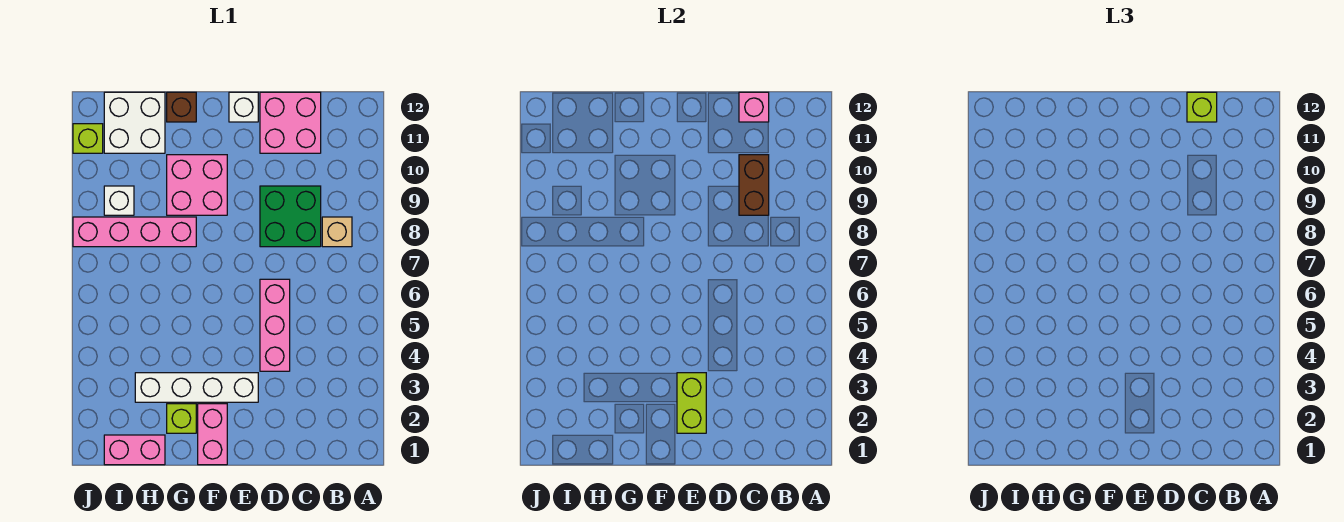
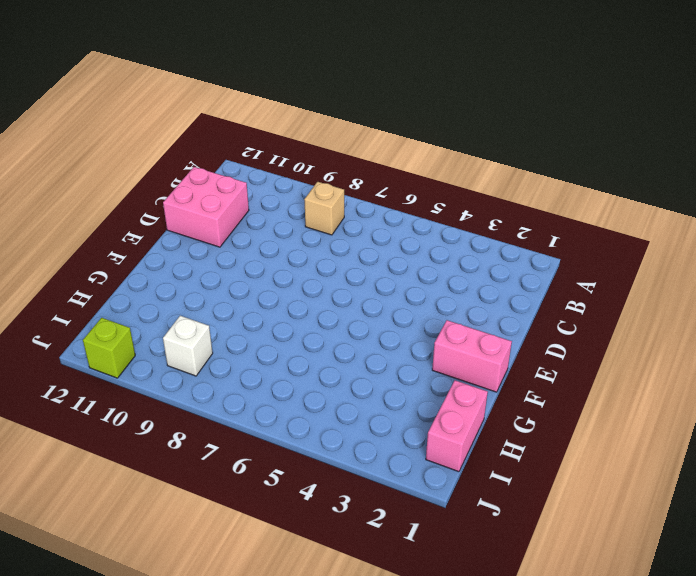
none -> green brick C8:D9 level 1
none -> pink brick D4:D6 level 1
none -> white brick E3:H3 level 1

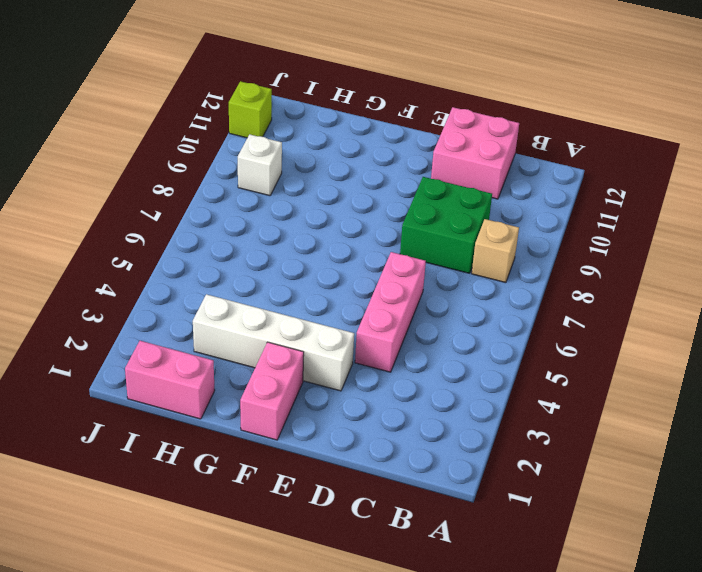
none -> white brick E12 level 1
none -> pink brick F9:G10 level 1
none -> lime brick G2 level 1

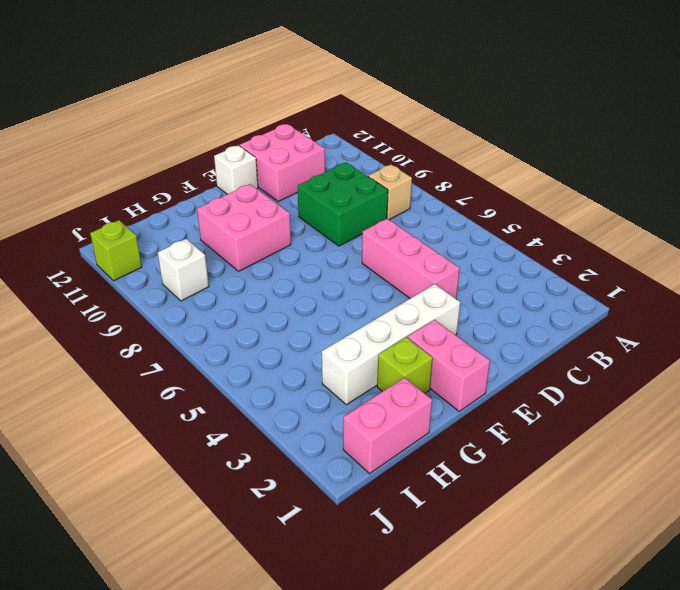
none -> pink brick G8:J8 level 1
none -> brown brick G12 level 1
none -> white brick H11:I12 level 1

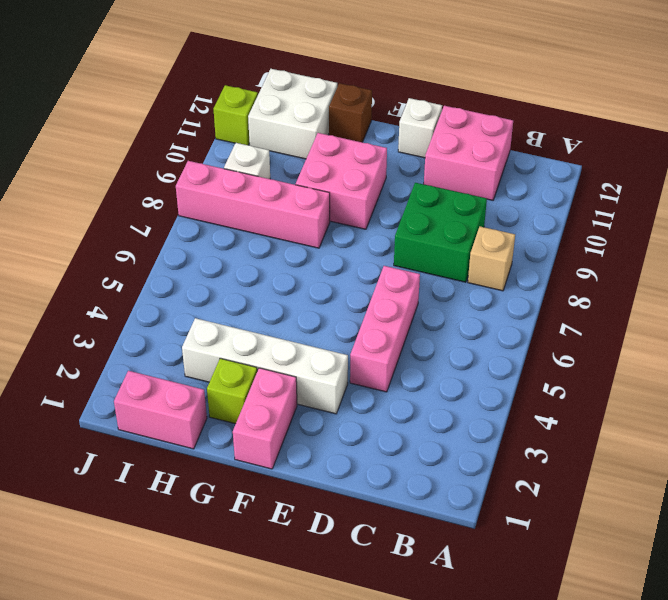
none -> brown brick C9:C10 level 2
none -> pink brick C12 level 2
none -> lime brick E2:E3 level 2

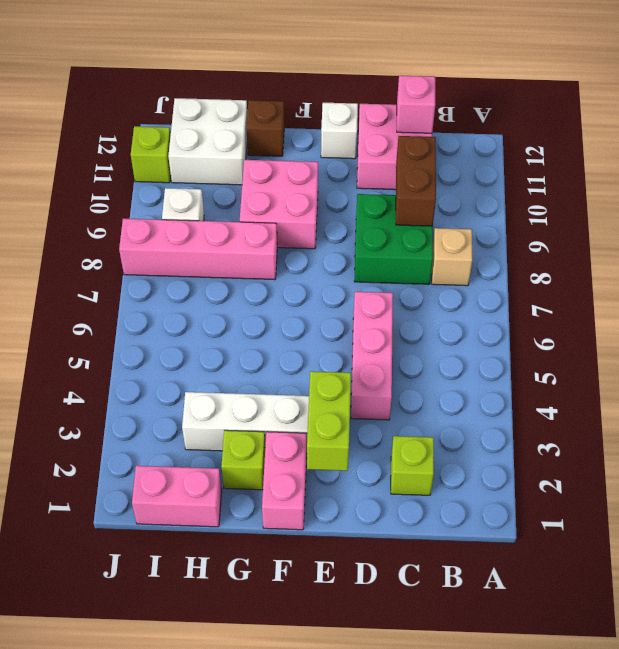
lime brick C2 level 1 -> lime brick C12 level 3

